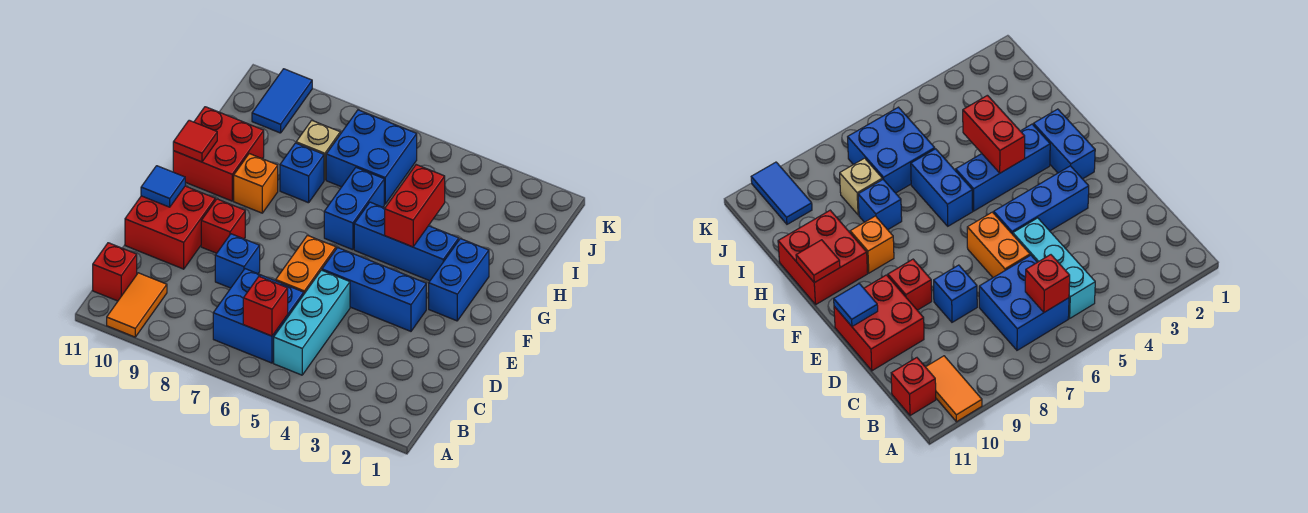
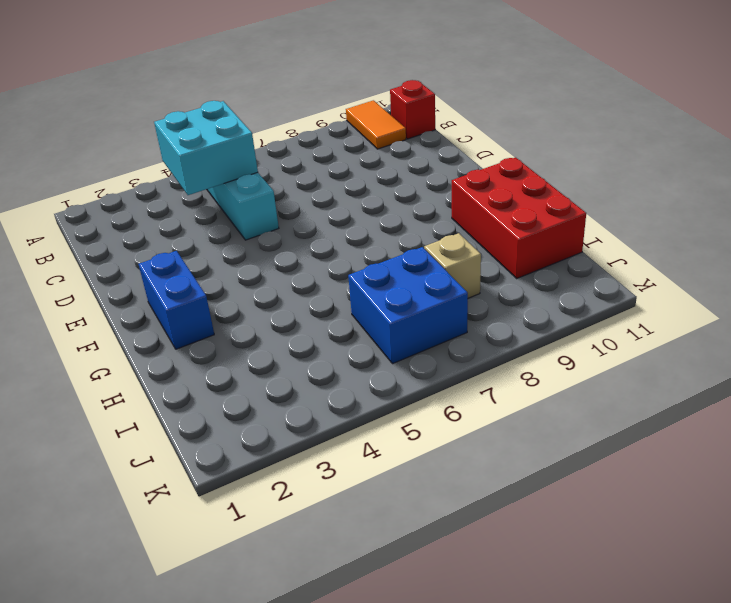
cyan brick B4:C5 level 2 -> none
red brick G10:I11 level 1 -> red brick G10:H11 level 1
none -> blue brick B6:C7 level 1
none -> orange brick D6:E6 level 1
none -> blue brick D8 level 1

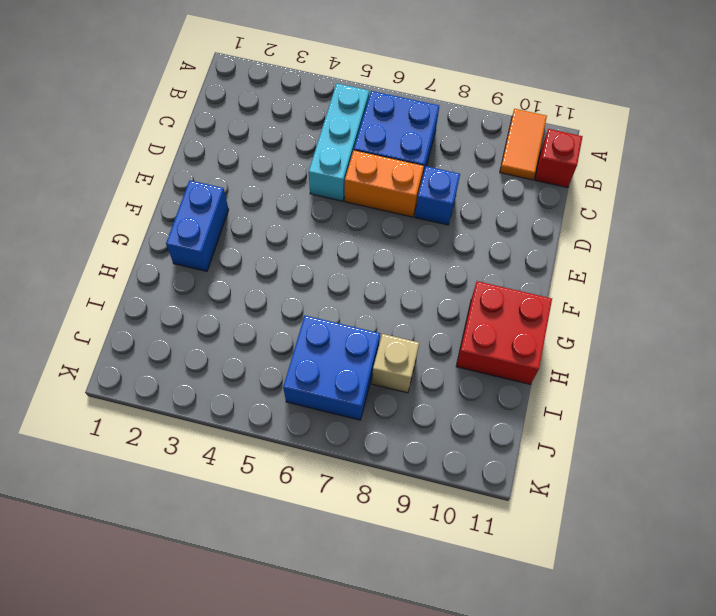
orange brick D6:D7 level 1 -> orange brick D6:E6 level 1
none -> red brick D10:E11 level 1
none -> blue brick E3:E5 level 1
none -> red brick E9 level 1

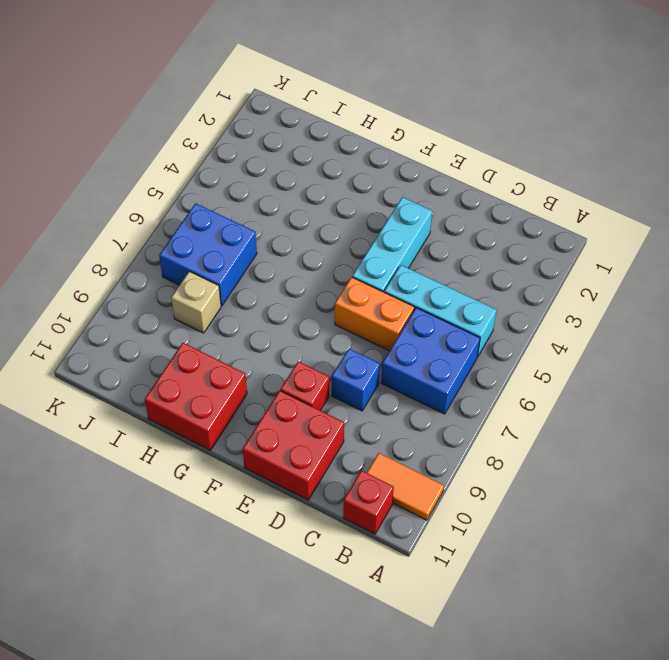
cyan brick E3:E5 level 1 -> blue brick E3:E5 level 1
none -> blue brick F2:G2 level 1
none -> blue brick G3:G5 level 1
none -> blue brick G6:H6 level 1

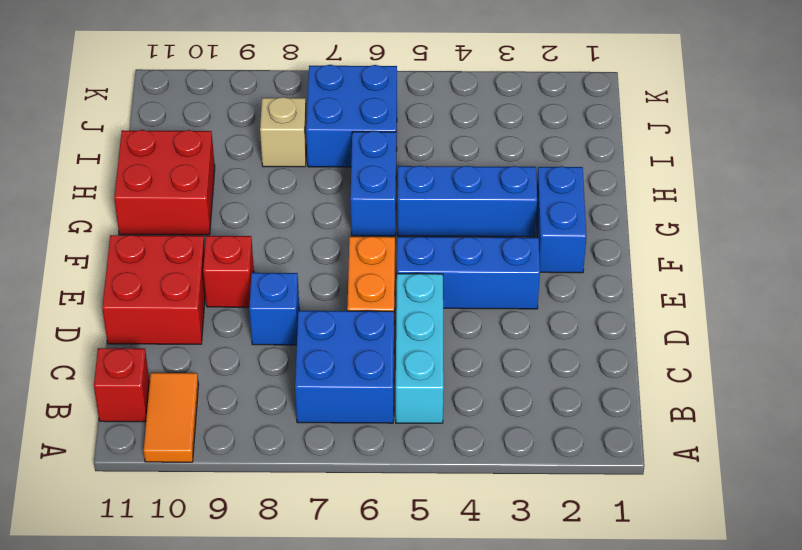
none -> orange brick G9 level 1
none -> blue brick H8 level 1
none -> blue tile J10:K10 level 1

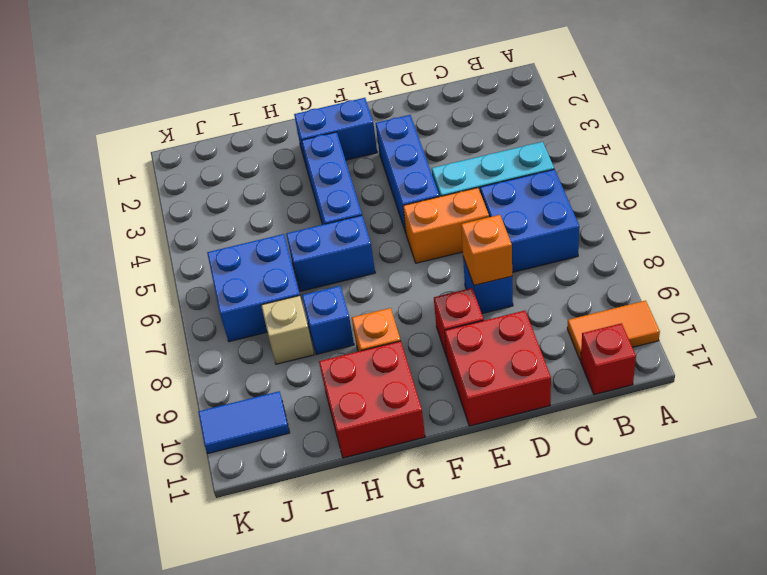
orange brick D8 level 2 -> none
none -> red brick B6 level 2
none -> blue tile E11 level 2
none -> red brick G4:H4 level 2

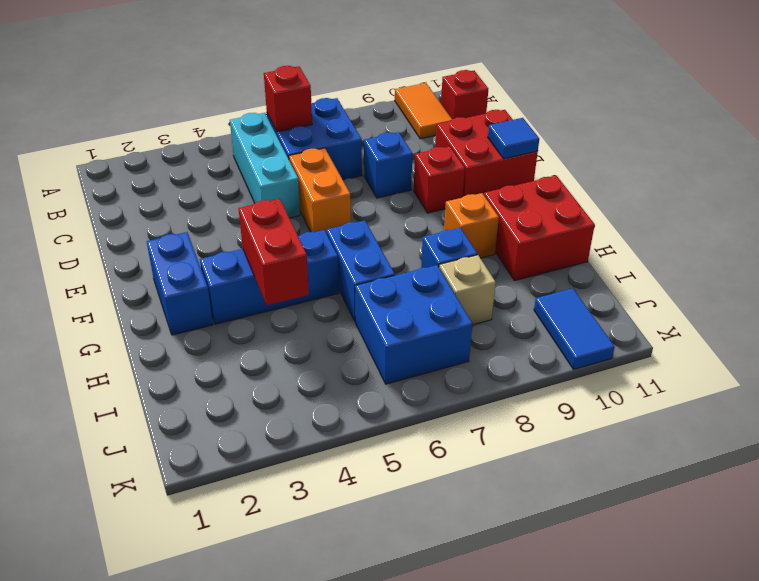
none -> blue brick E3:E5 level 1
none -> red tile G11 level 2

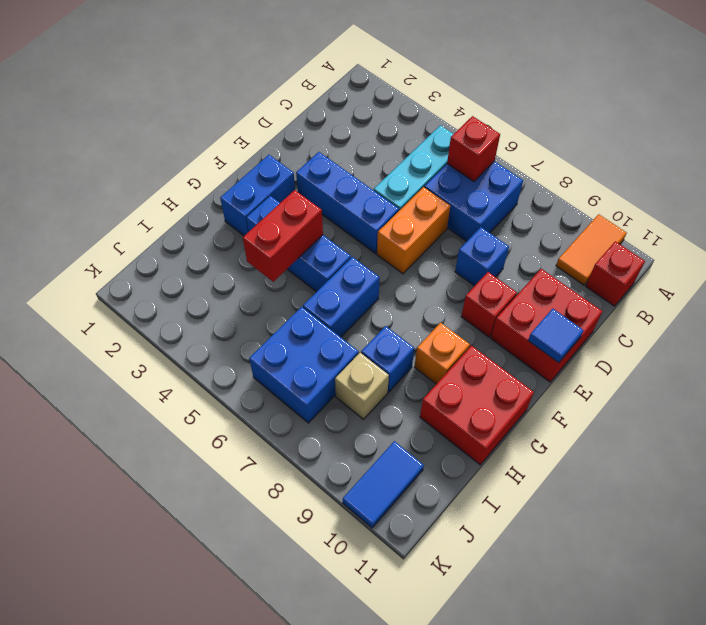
none -> red tile G11 level 2

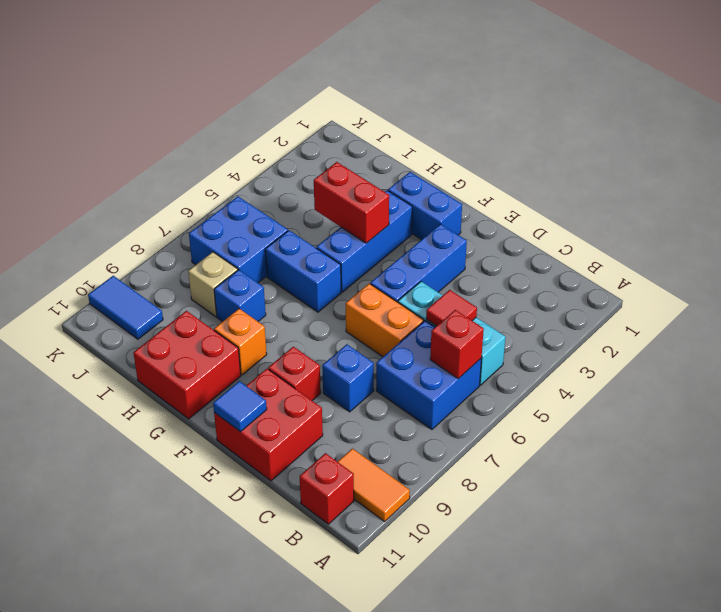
red tile C5 level 2 -> red tile G11 level 2

